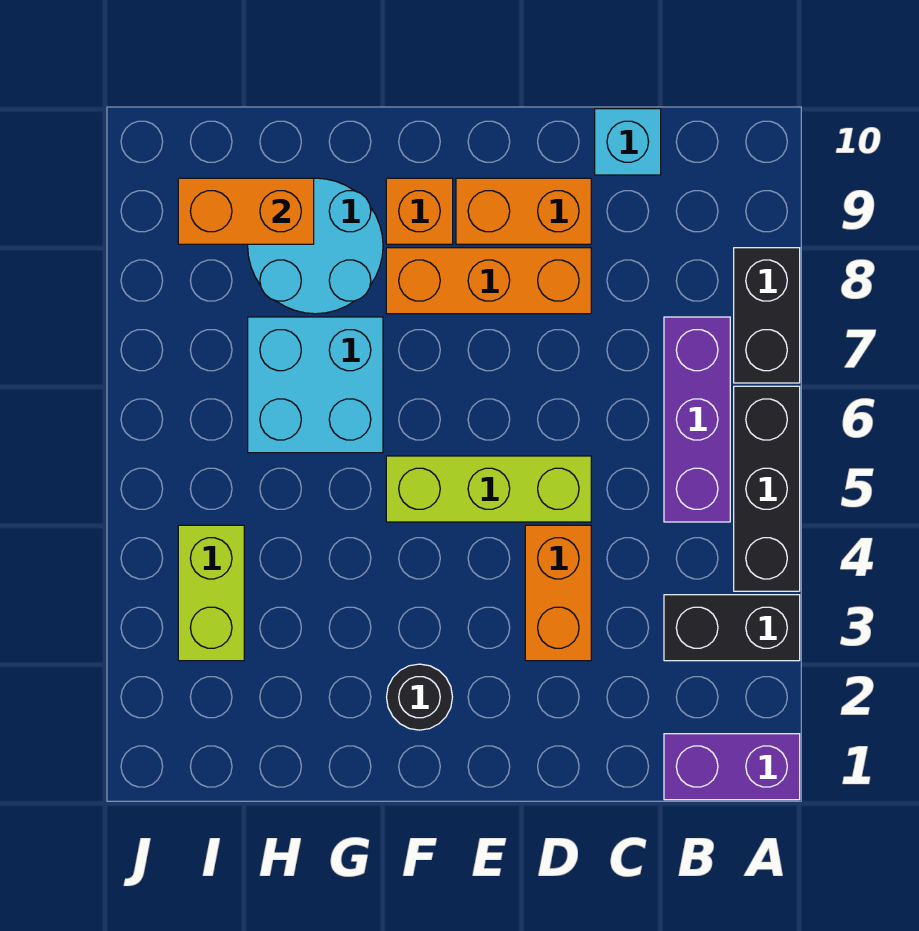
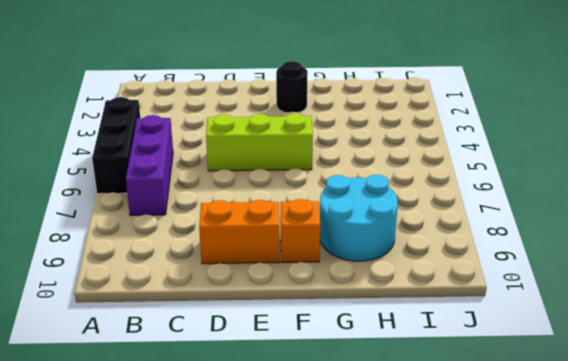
none -> purple brick A1:B1 level 1
none -> black brick A3:B3 level 1
none -> black brick A7:A8 level 1

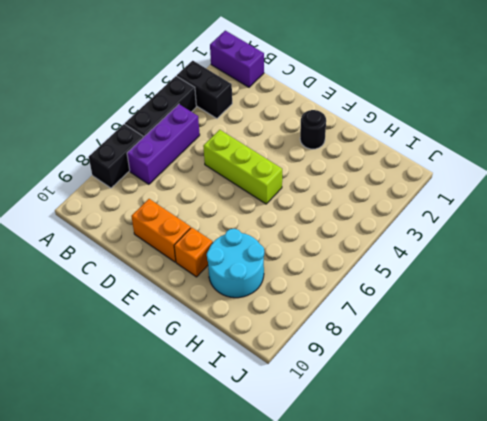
none -> cyan brick C10 level 1
none -> orange brick D3:D4 level 1
none -> orange brick D8:F8 level 1

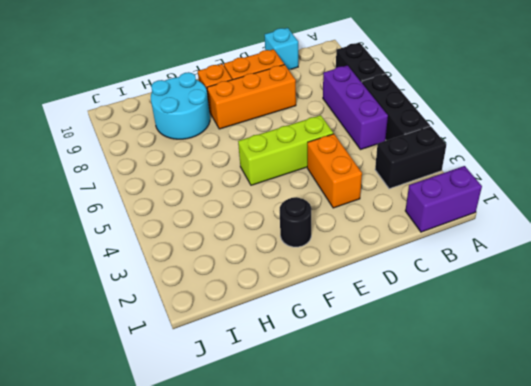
none -> cyan brick G6:H7 level 1
none -> lime brick I3:I4 level 1
none -> orange brick H9:I9 level 2

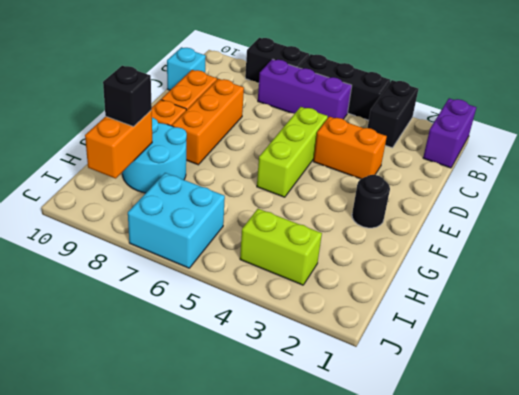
black brick H9 level 3 -> none
cyan brick I6:J7 level 1 -> cyan brick G6:H7 level 1

